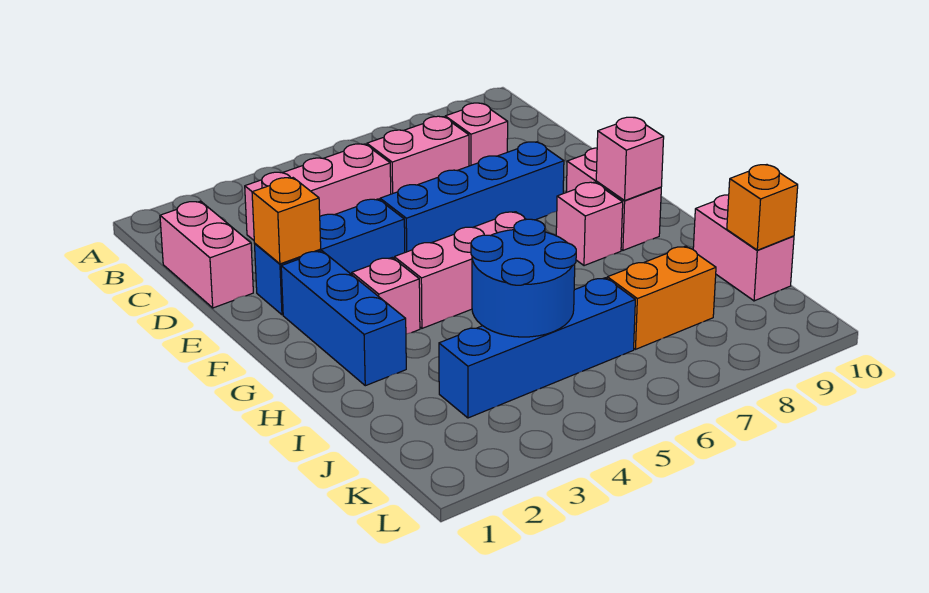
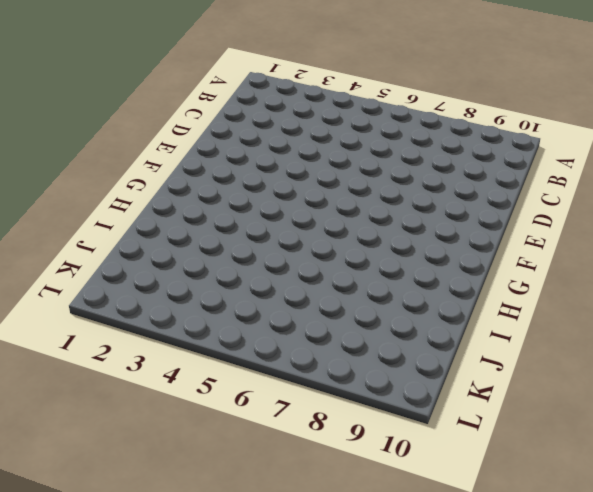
none -> pink brick C1:D1 level 1
none -> pink brick C3:C5 level 1
none -> pink brick C6:C7 level 1

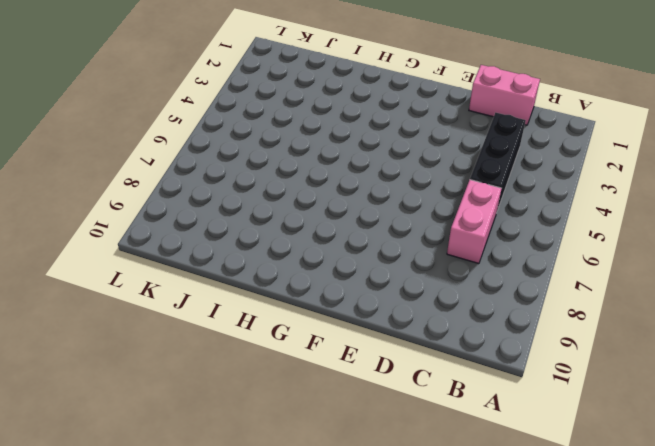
black brick C3:C5 level 1 -> pink brick C3:C5 level 1
none -> pink brick C8 level 1
none -> blue brick E2:E4 level 1
none -> blue brick E5:E8 level 1

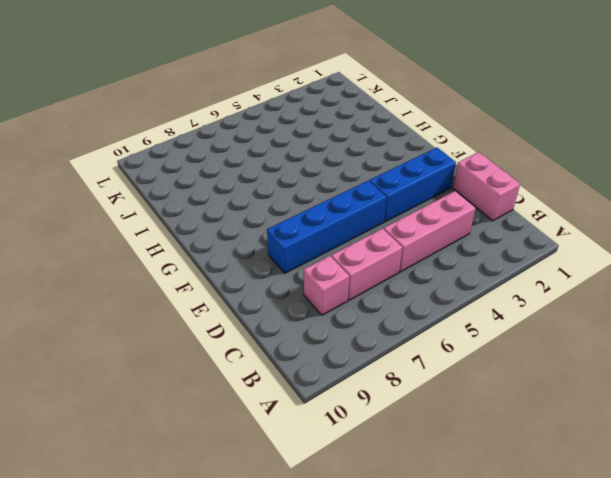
none -> blue brick F2:H2 level 1
none -> pink brick F9:G9 level 1
none -> pink brick G3 level 1

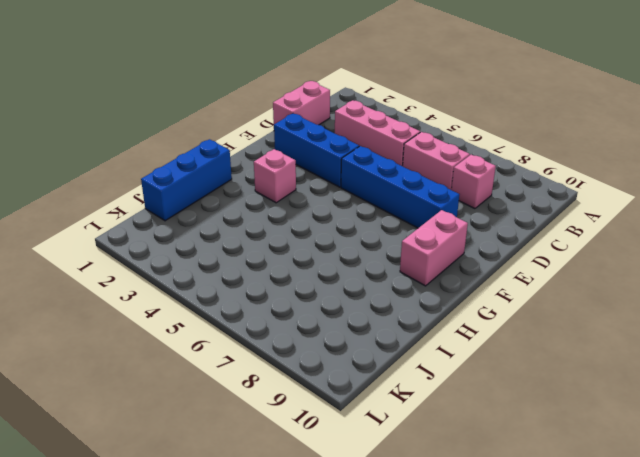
blue brick H1:J1 level 1 -> blue brick F2:H2 level 1
none -> pink brick G4:G6 level 1
none -> pink brick G8 level 1
none -> pink brick I10:J10 level 1

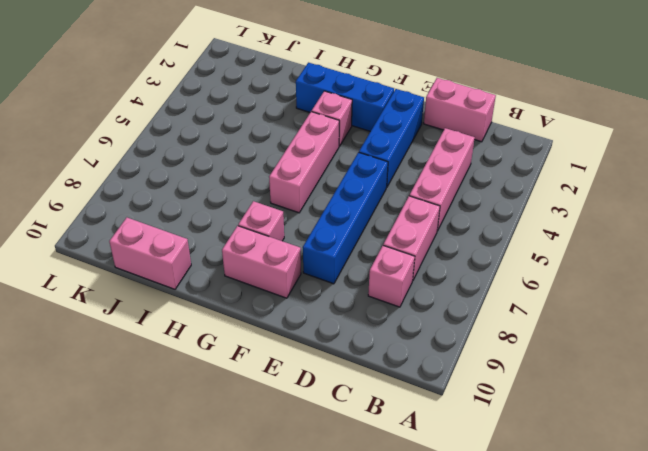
none -> blue brick J3:J6 level 1
none -> orange brick J7:J8 level 1
none -> orange brick E2 level 2

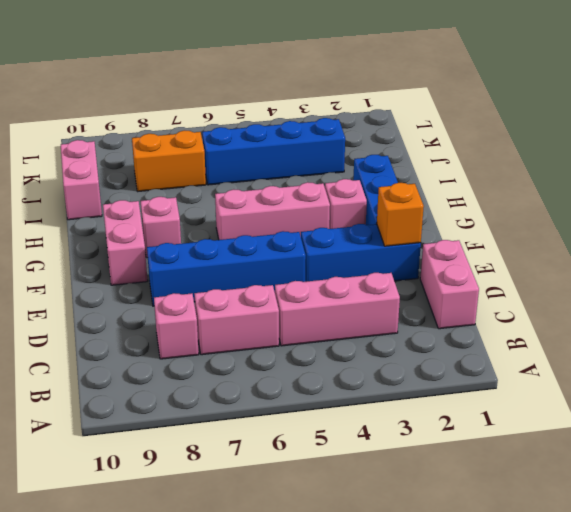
none -> pink brick G9 level 2
none -> blue round brick I4:J5 level 2
none -> orange brick J10 level 2

